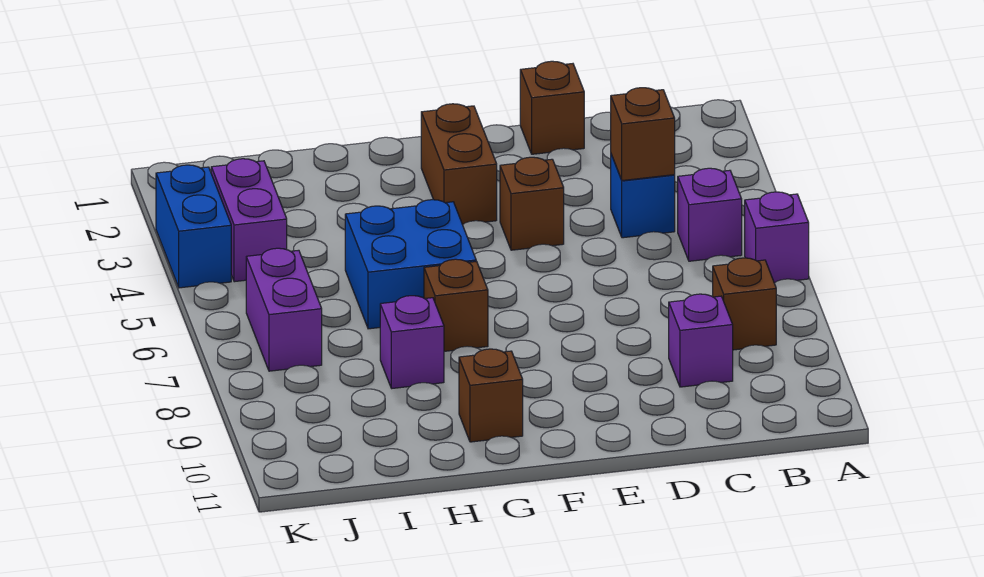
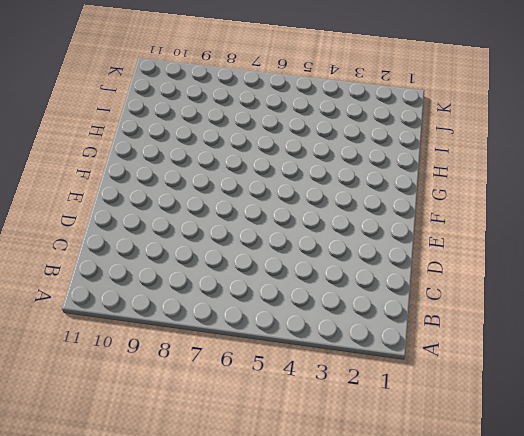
none -> purple brick A6 level 1
none -> purple brick B5 level 1
none -> brown brick B8 level 1

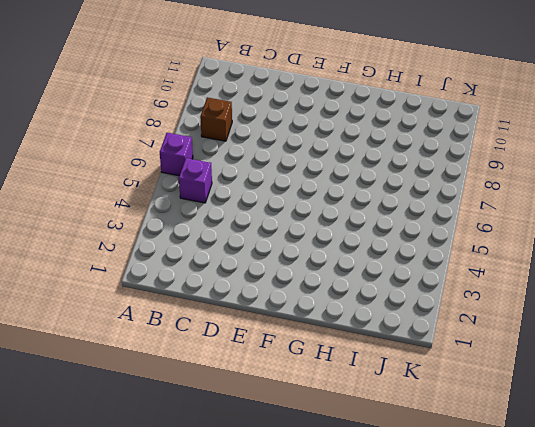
none -> blue brick C4 level 1
none -> purple brick C9 level 1
none -> brown brick D1 level 1

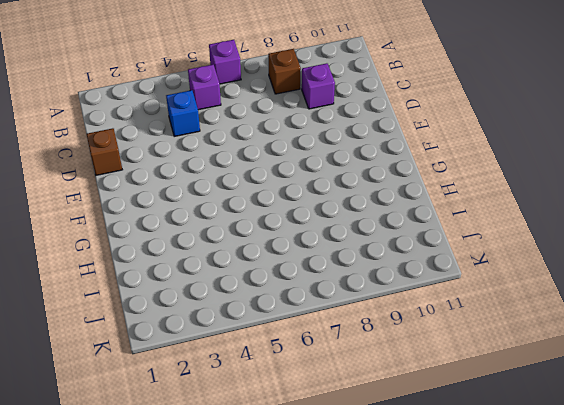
none -> brown brick E4 level 1
none -> brown brick F2:F3 level 1
none -> blue brick G5:H6 level 1

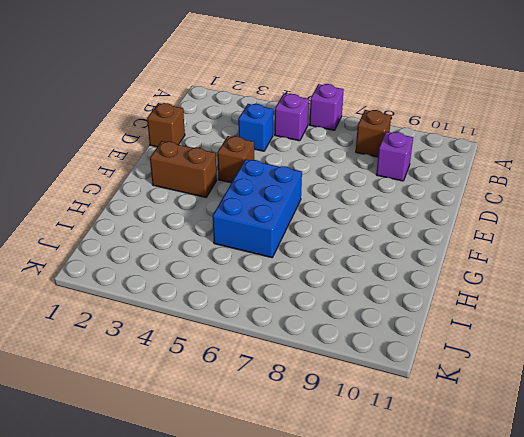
blue brick F5:H6 level 1 -> blue brick G5:H6 level 1
none -> brown brick G7 level 1
none -> brown brick G10 level 1
none -> purple brick H8 level 1

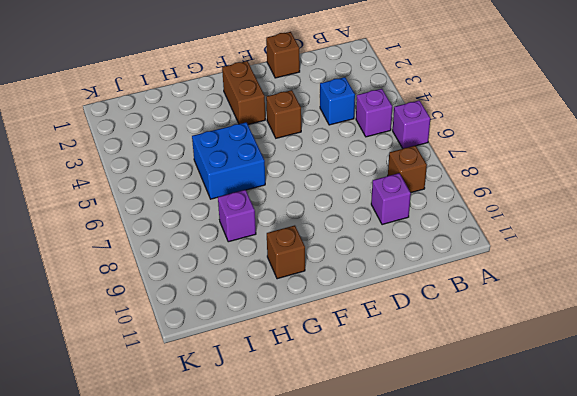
none -> brown brick G7 level 1
none -> purple brick J3:J4 level 1
none -> purple brick J6:J7 level 1

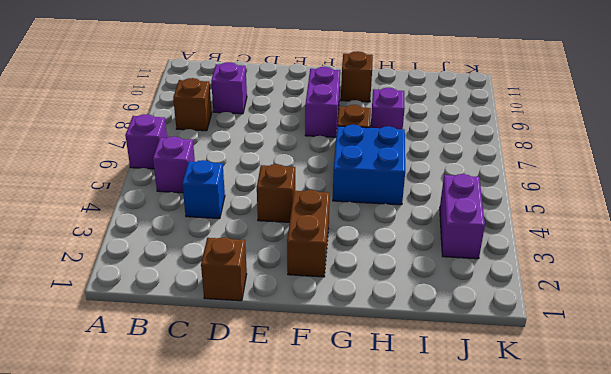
purple brick F8:F9 level 1 -> purple brick J6:J7 level 1
none -> blue brick K3:K4 level 1
none -> brown brick C4 level 2

